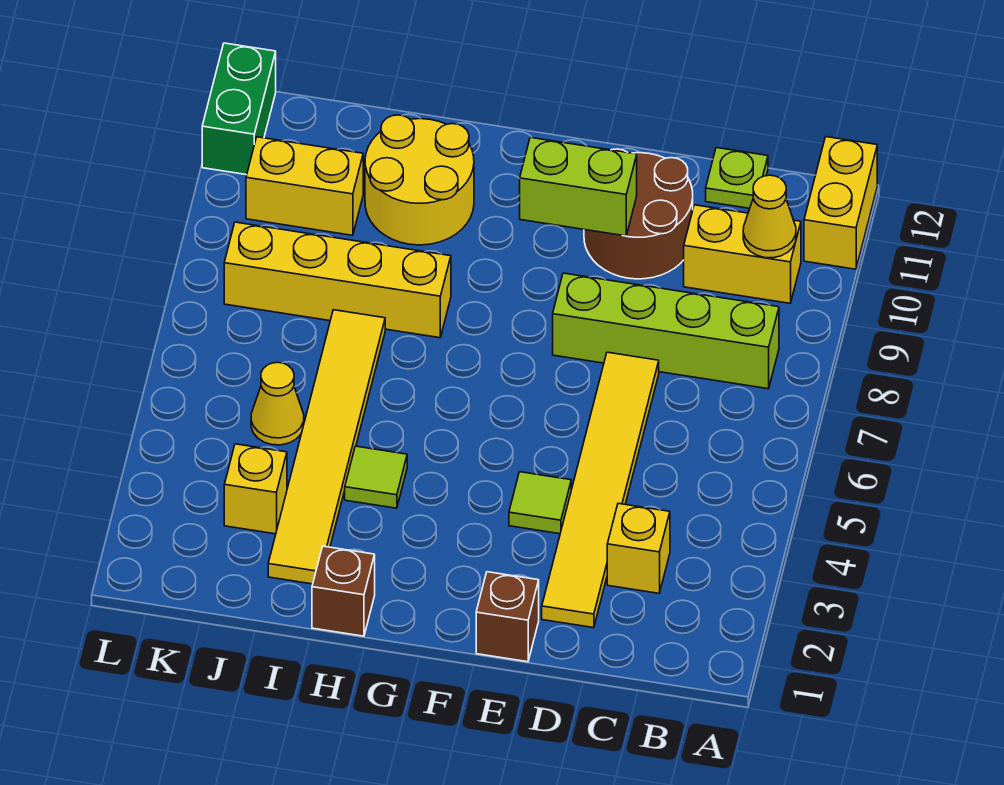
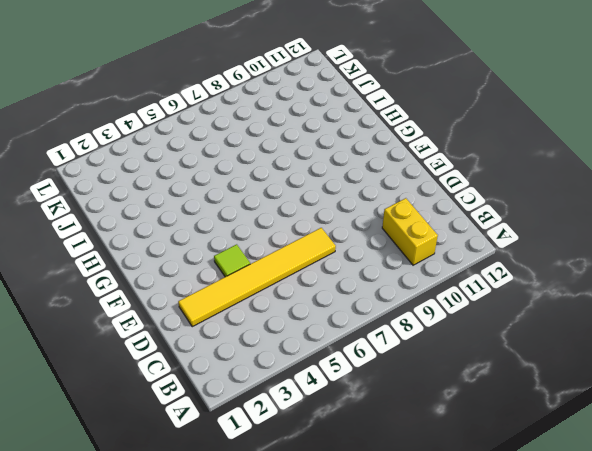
none -> yellow brick A11:A12 level 1
none -> lime brick B8:E8 level 1
none -> yellow brick C3 level 1

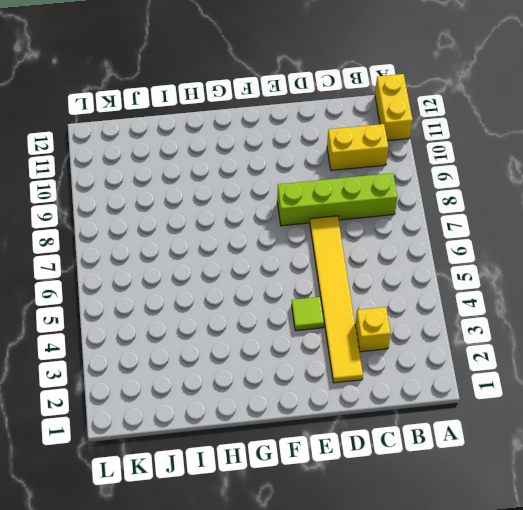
none -> lime plate C12 level 1
none -> brown round brick D10:E11 level 1
none -> brown brick E1 level 1

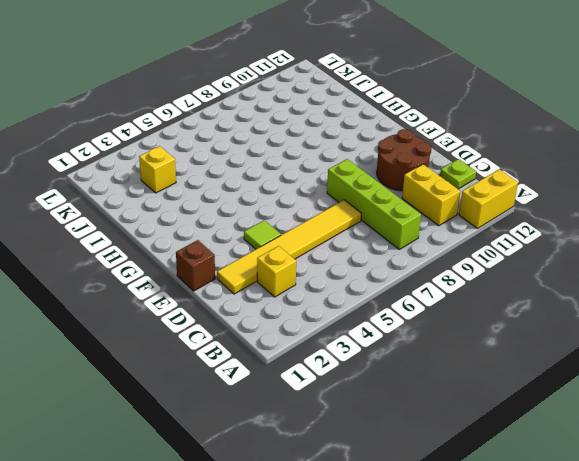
none -> brown brick H1 level 1
none -> lime tile H4 level 1
none -> yellow brick H8:K8 level 1

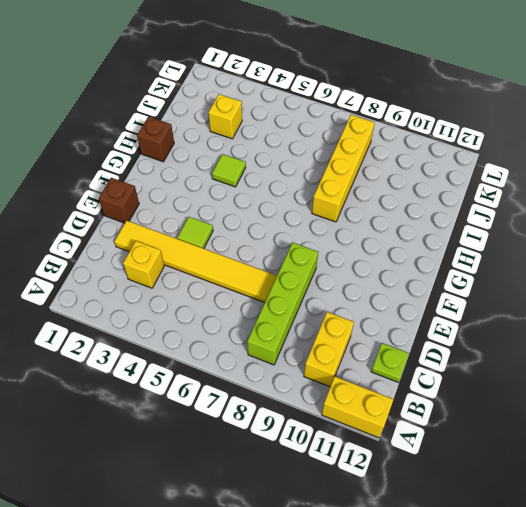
none -> brown round brick D10:E11 level 1
none -> yellow round brick H10:I11 level 1
none -> yellow tile I2:I7 level 1

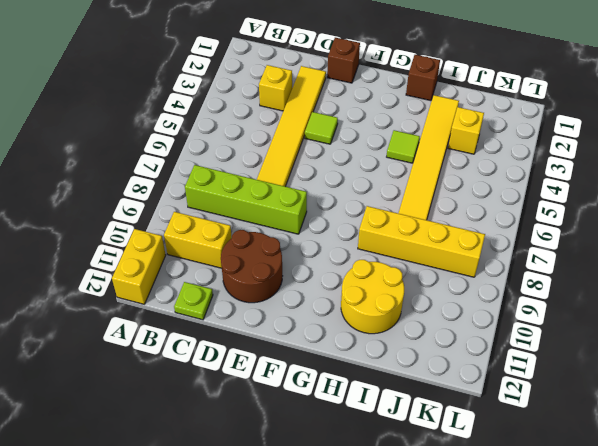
none -> yellow cone J5 level 1
none -> yellow brick J10:K10 level 1
none -> green brick L11:L12 level 1

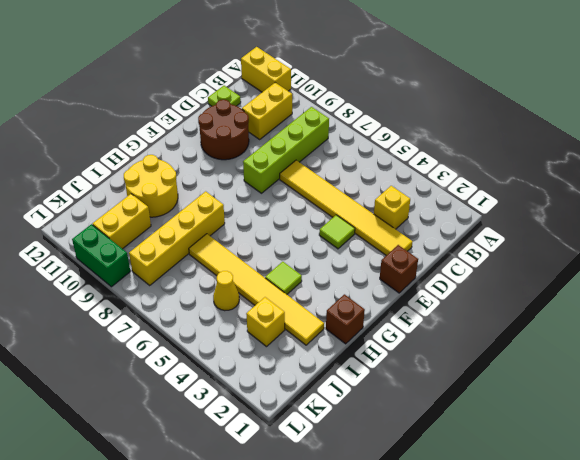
green brick L9:L10 level 1 -> green brick L11:L12 level 1
none -> yellow cone B10 level 2
none -> lime brick E10:F10 level 2

